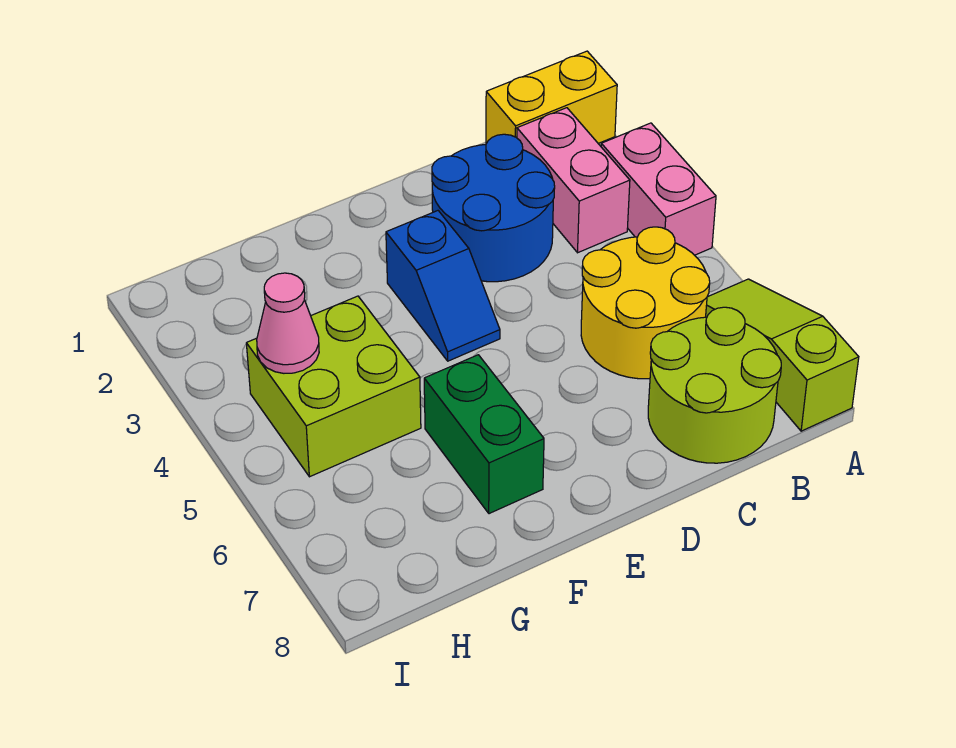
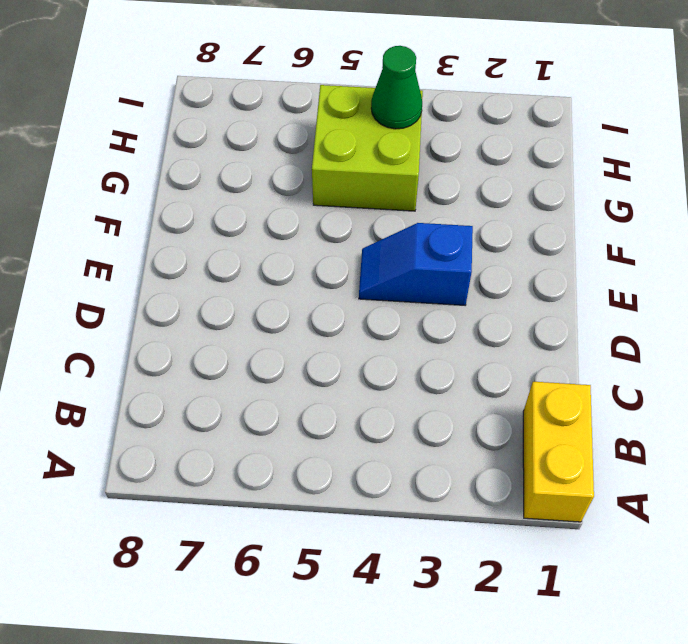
green cone H4 level 2 -> pink cone H4 level 2
none -> pink brick A3:A4 level 1
none -> lime slope A6:A8 level 1 top 8

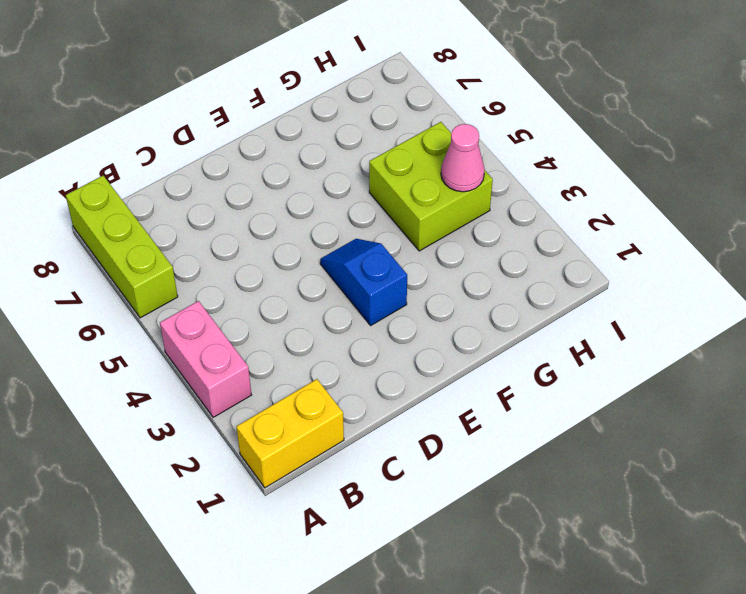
lime brick A6:A8 level 1 -> lime slope A6:A8 level 1 top 8
none -> pink brick B2:B3 level 1
none -> yellow round brick B5:C6 level 1

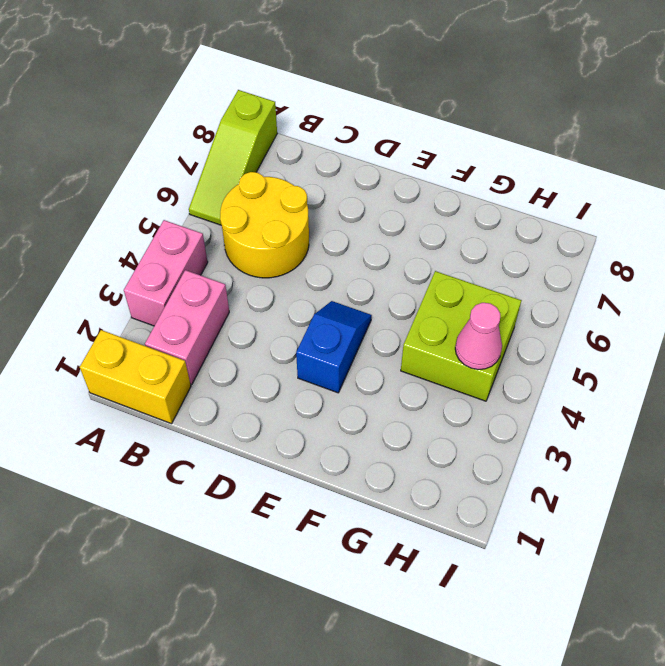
none -> lime round brick B7:C8 level 1
none -> blue round brick C2:D3 level 1

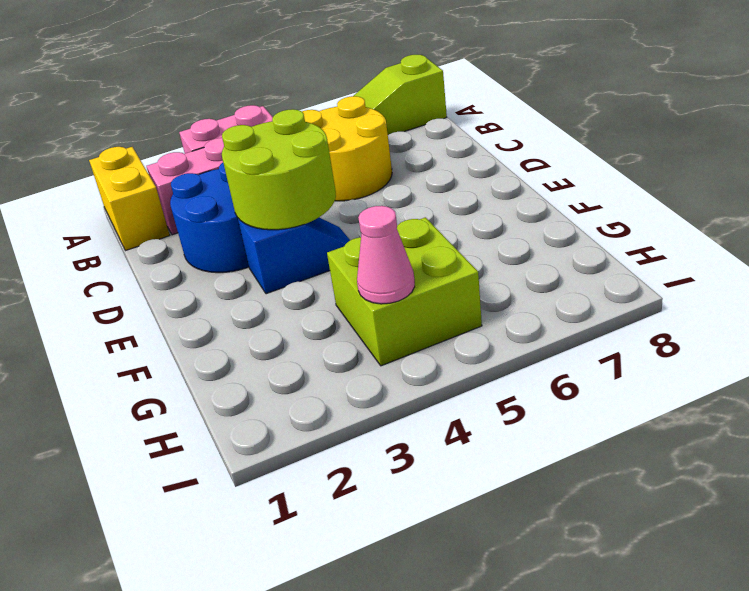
lime round brick D3:E4 level 2 -> lime round brick B7:C8 level 1
none -> green brick F6:F7 level 1

